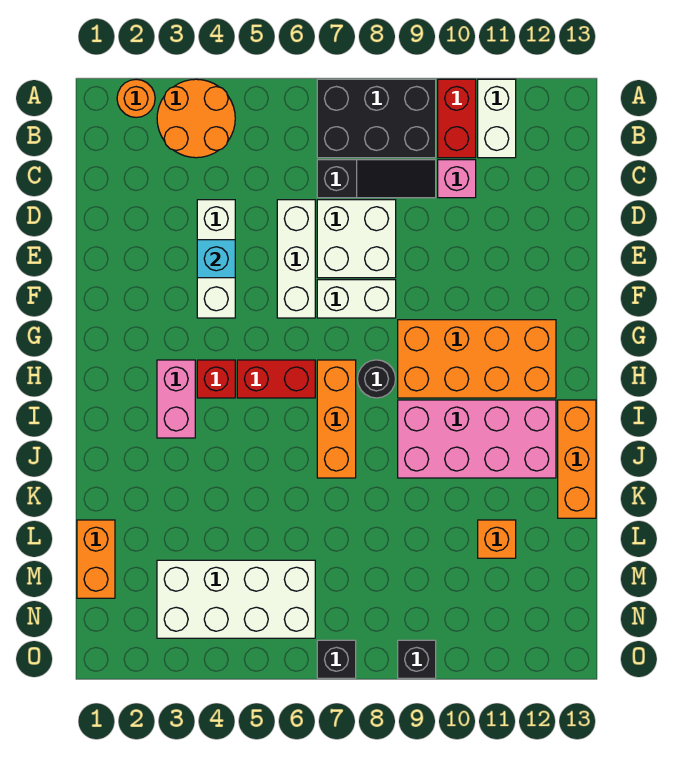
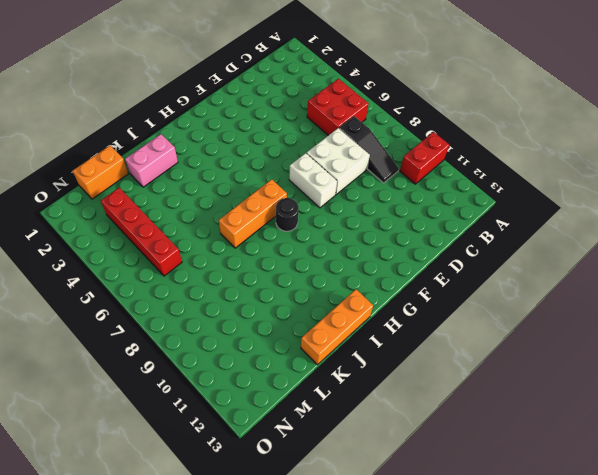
red brick B5:C6 level 1 -> none
pink brick J2:K2 level 1 -> pink brick H3:I3 level 1
red brick M3:M6 level 1 -> white brick M3:N6 level 1
none -> orange round brick A2 level 1
none -> orange round brick A3:B4 level 1
none -> black brick A7:B9 level 1

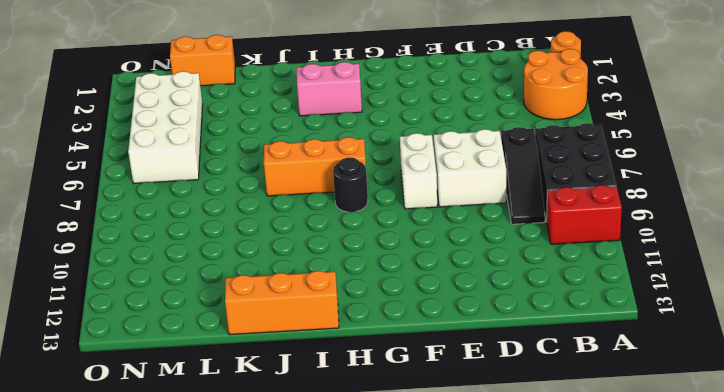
none -> white brick A11:B11 level 1
none -> pink brick C10 level 1
none -> white brick D4:F4 level 1

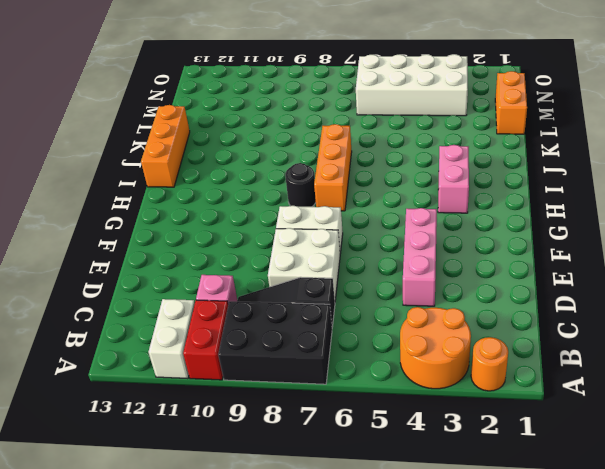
pink brick D4:F4 level 1 -> white brick D4:F4 level 1
none -> white brick D6:F6 level 1
none -> orange brick G9:H12 level 1
none -> red brick H4 level 1

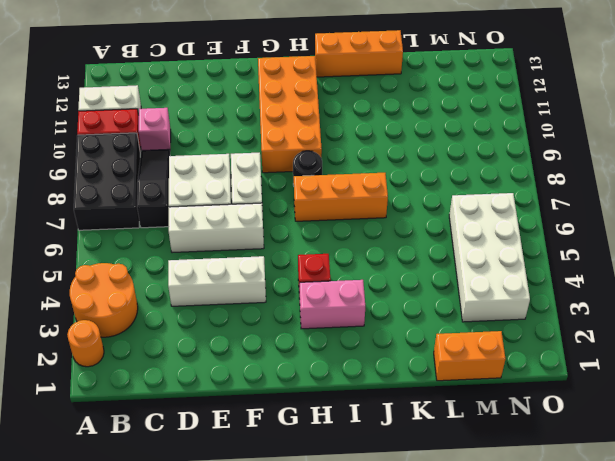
none -> red brick H5:H6 level 1
none -> pink brick I9:J12 level 1
none -> orange brick L11 level 1

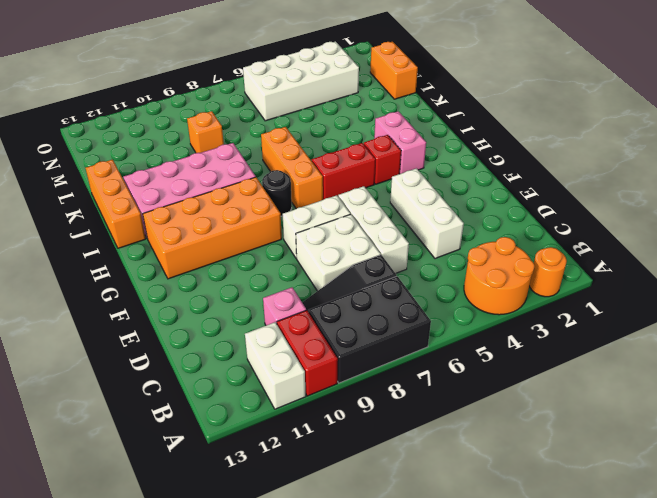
orange brick L9 level 1 -> orange brick L11 level 1
none -> black brick O7 level 1
none -> black brick O9 level 1
none -> cyan brick E4 level 2

